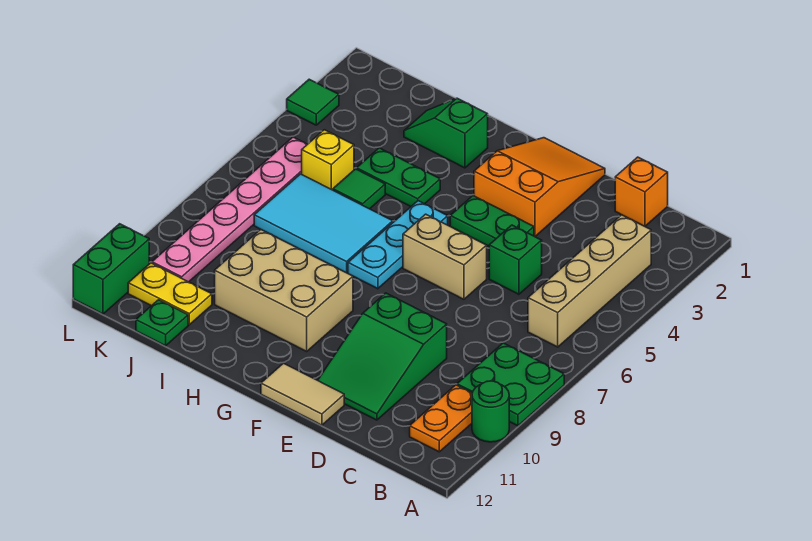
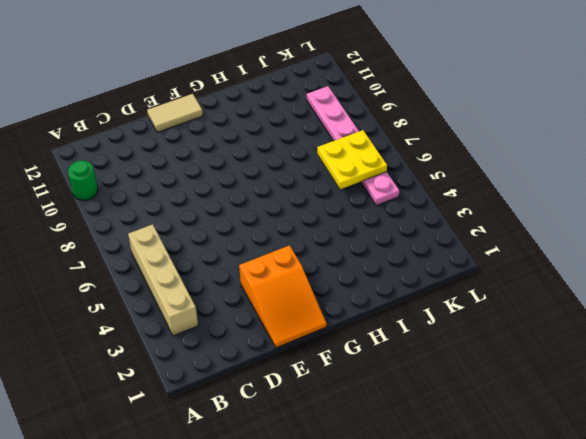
yellow plate J6:K7 level 2 -> none
none -> green plate A8:B9 level 1
none -> orange plate B10:B11 level 1
none -> orange brick C1 level 1

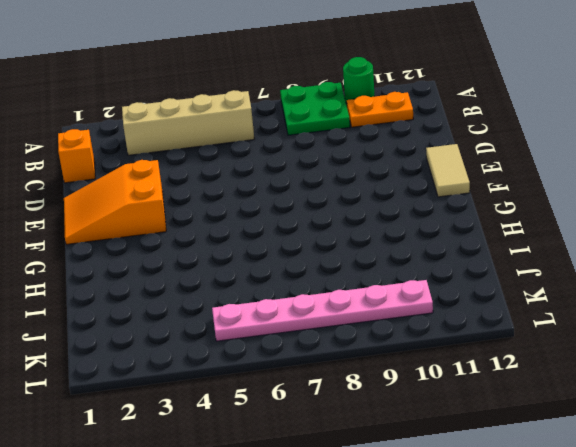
none -> green brick D5 level 1
none -> green slope D9:E11 level 1 top 9
none -> green plate E4:F4 level 1

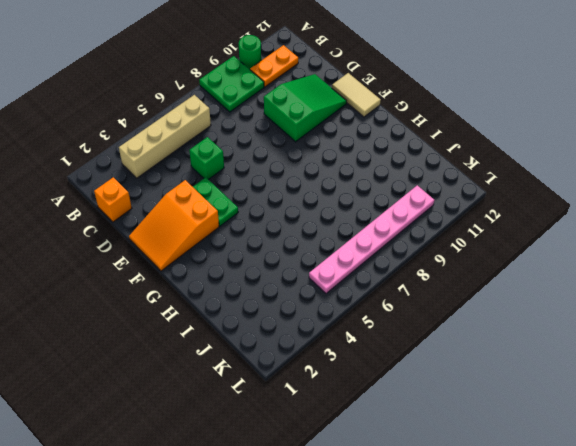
none -> tan brick E6:F6 level 1
none -> cyan plate G5:G7 level 1
none -> tan brick G9:I10 level 1

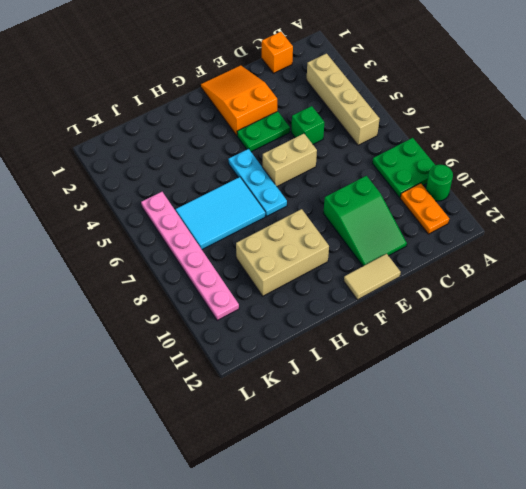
none -> green slope H2:I2 level 1 top H
none -> green plate H4:I4 level 1
none -> green tile I5 level 1

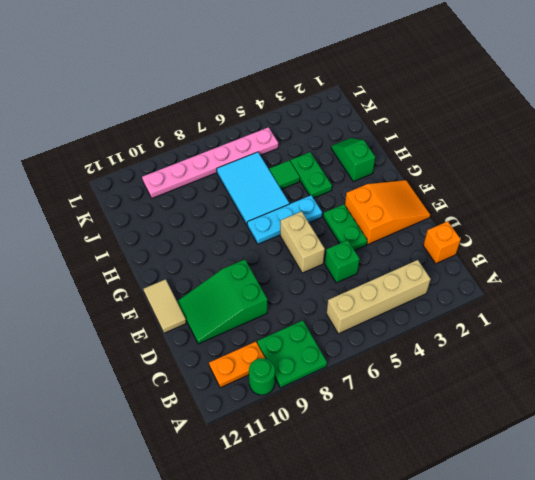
none -> tan brick G9:I10 level 1
none -> yellow brick J5 level 1
none -> yellow plate J11:K11 level 1

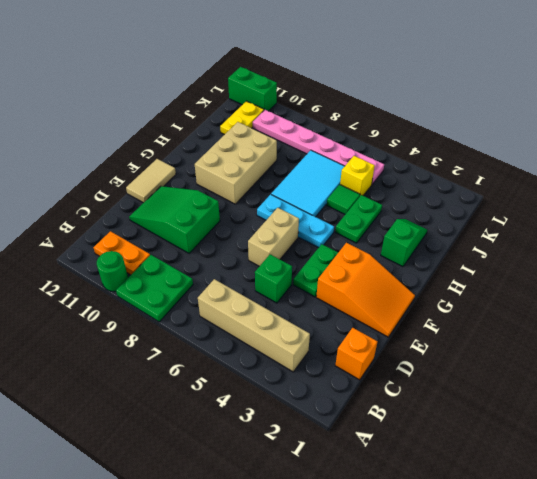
none -> green plate J12 level 1
none -> green tile L3 level 1

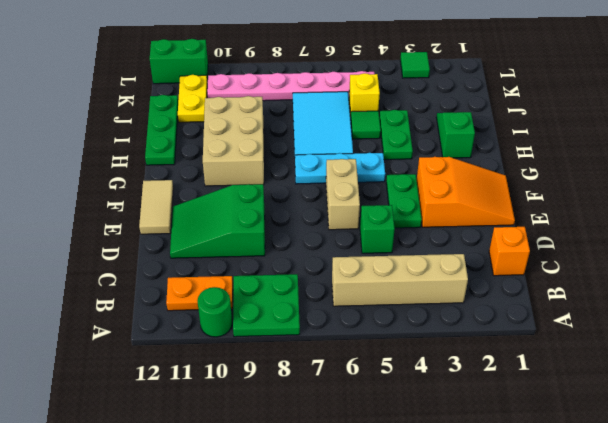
green plate H12:J12 level 1 -> green plate J12 level 1

